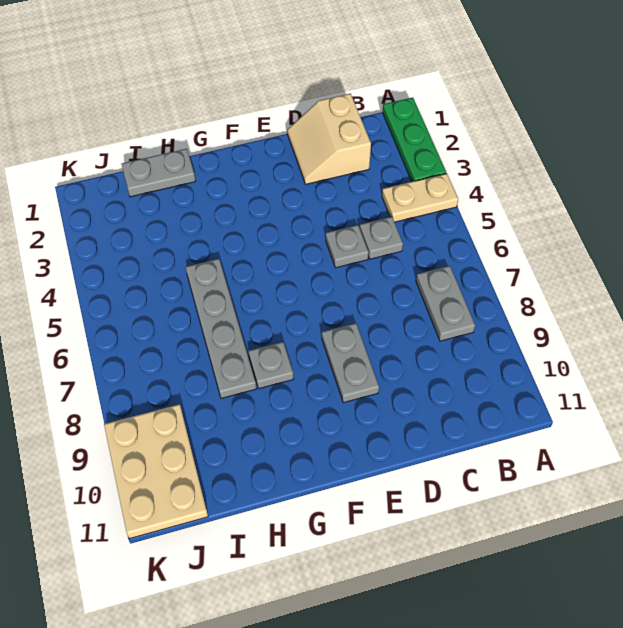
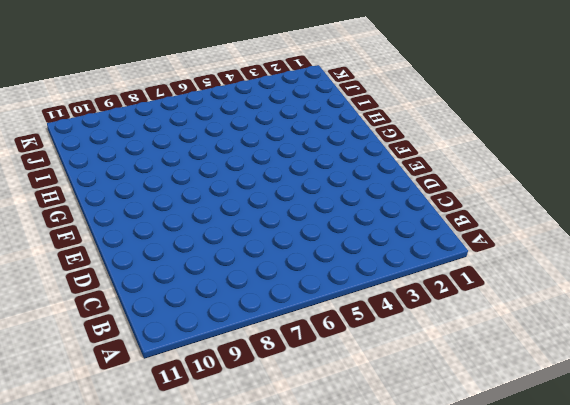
none -> green plate A1:A3 level 1
none -> tan plate A4:B4 level 1

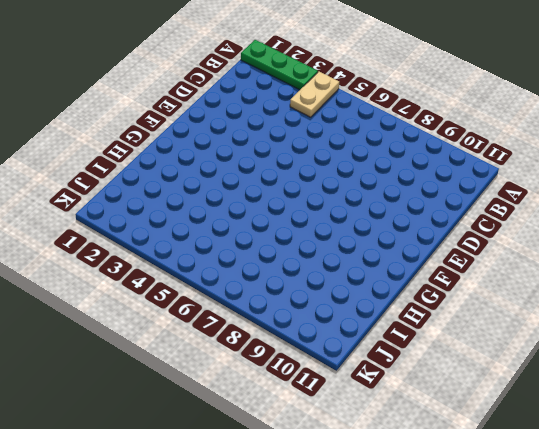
none -> grey plate B7:B8 level 1
none -> tan slope C1:D2 level 1 top C

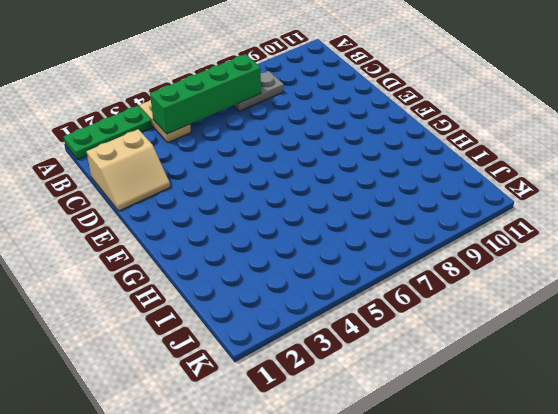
green brick B4:B7 level 2 -> none
none -> grey plate C5 level 1
none -> grey plate D5 level 1

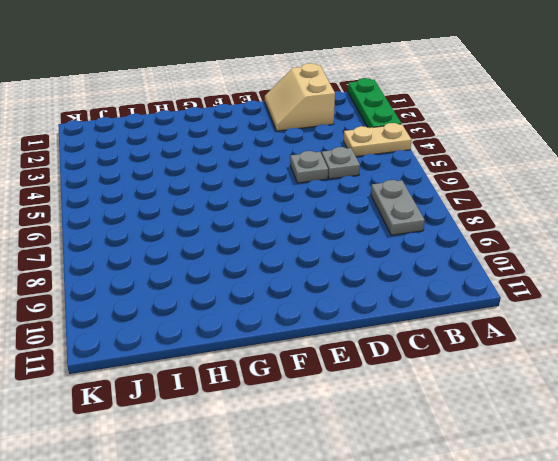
none -> grey plate E8:E9 level 1
none -> grey plate G8 level 1

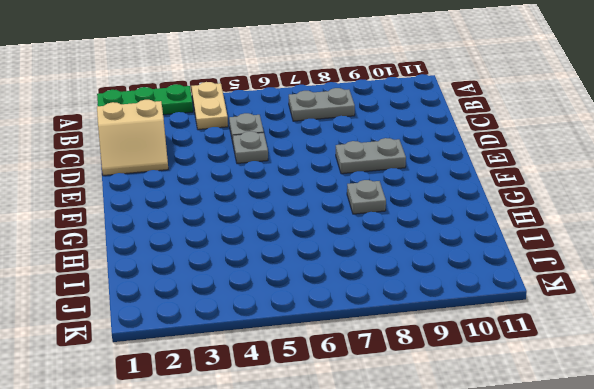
none -> grey plate H1:I1 level 1
none -> grey plate H5:H8 level 1

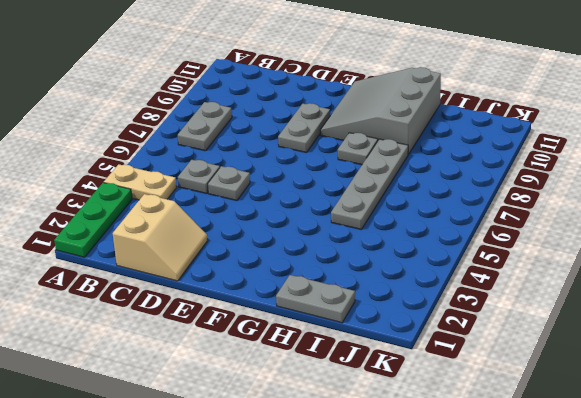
grey slope F9:H11 level 1 top H -> none
none -> tan plate J9:K11 level 1

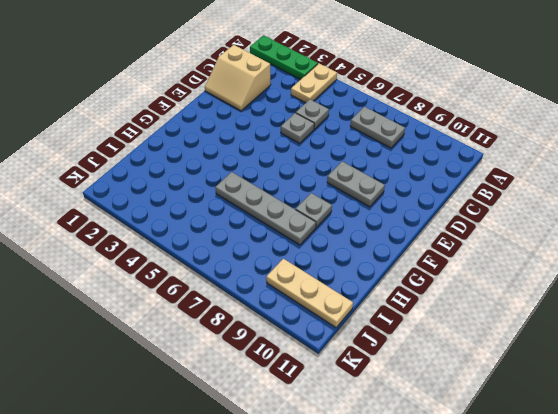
tan plate J9:J11 level 1 -> tan plate J9:K11 level 1
none -> grey plate H1:I1 level 1

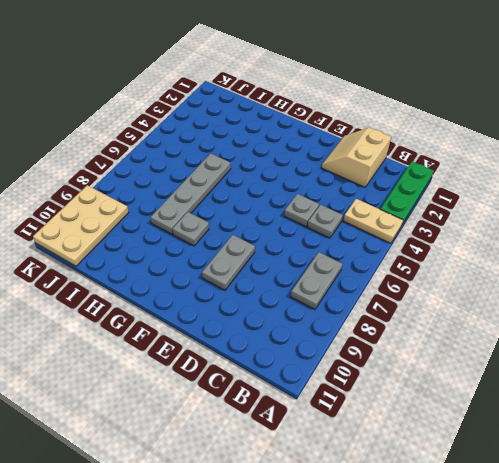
none -> grey plate H1:I1 level 1

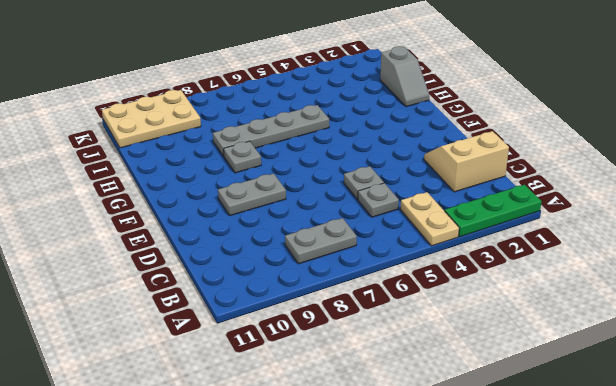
grey slope H1:I1 level 1 top I -> grey plate H1:I1 level 1

